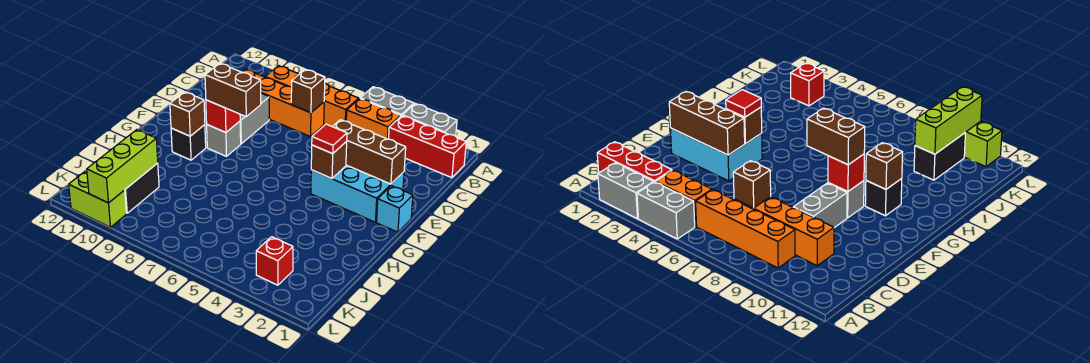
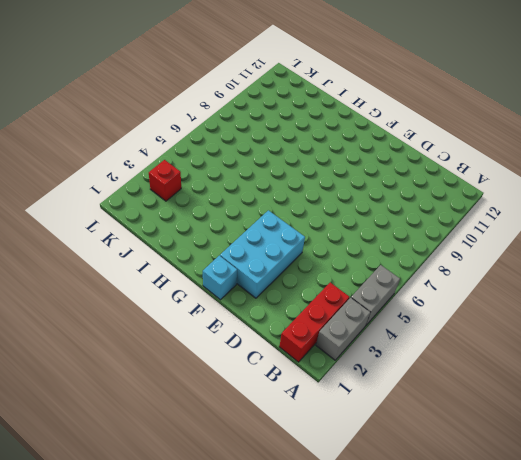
none -> orange brick B4:B5 level 1
none -> orange brick B6:B9 level 1
none -> orange brick C7:C10 level 1

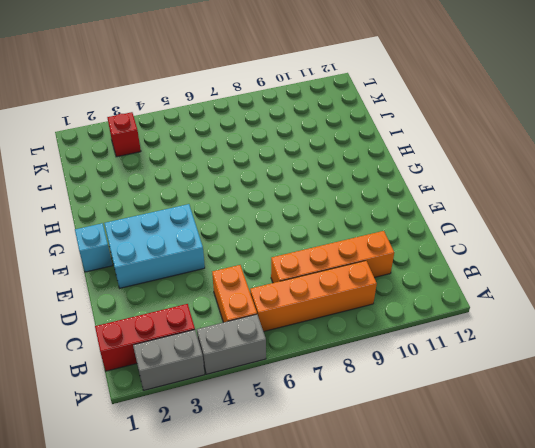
orange brick B5:C5 level 1 -> orange brick B4:B5 level 1
none -> grey brick D9:E9 level 1
none -> grey brick F9 level 1
none -> black brick G10 level 1

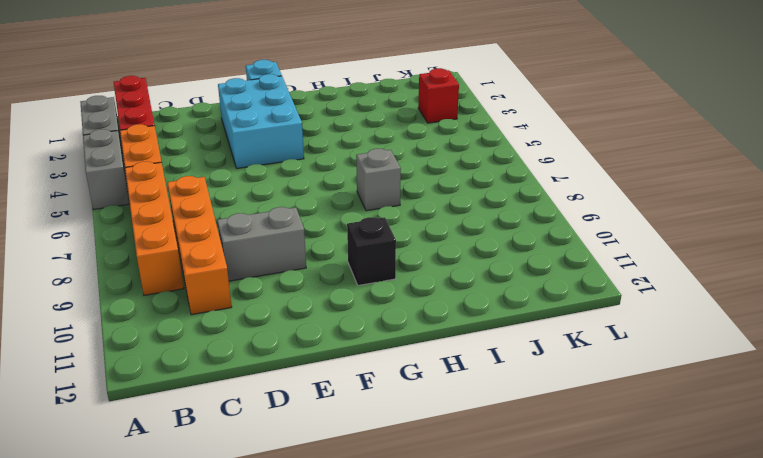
grey brick H7 level 1 -> grey brick F9 level 1
none -> black brick J10:K10 level 1
none -> lime brick L10:L11 level 1
none -> brown brick C7 level 2

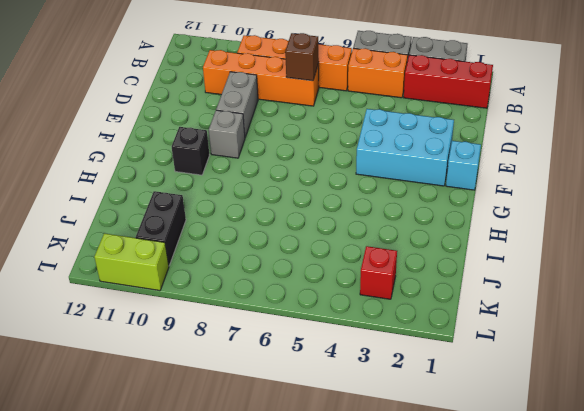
none -> brown brick E2:E4 level 2
none -> brown brick F4 level 2
none -> red brick F9 level 2

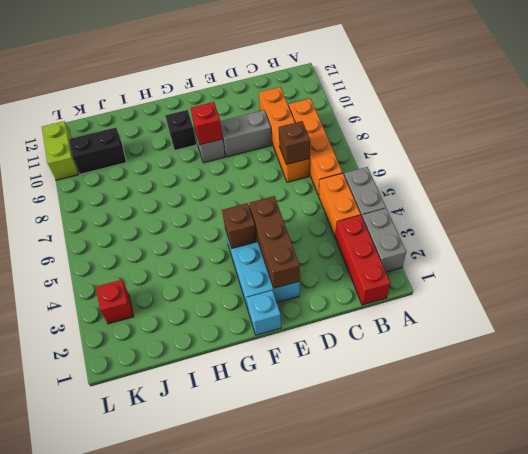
none -> brown brick G10 level 2
none -> lime brick J10:L10 level 2
none -> red tile F4 level 3

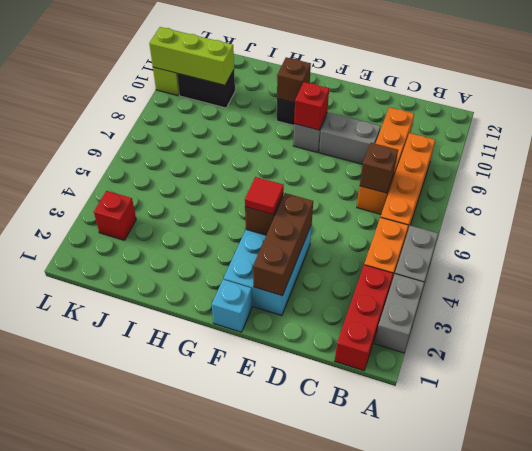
none -> brown brick F8:F9 level 3

